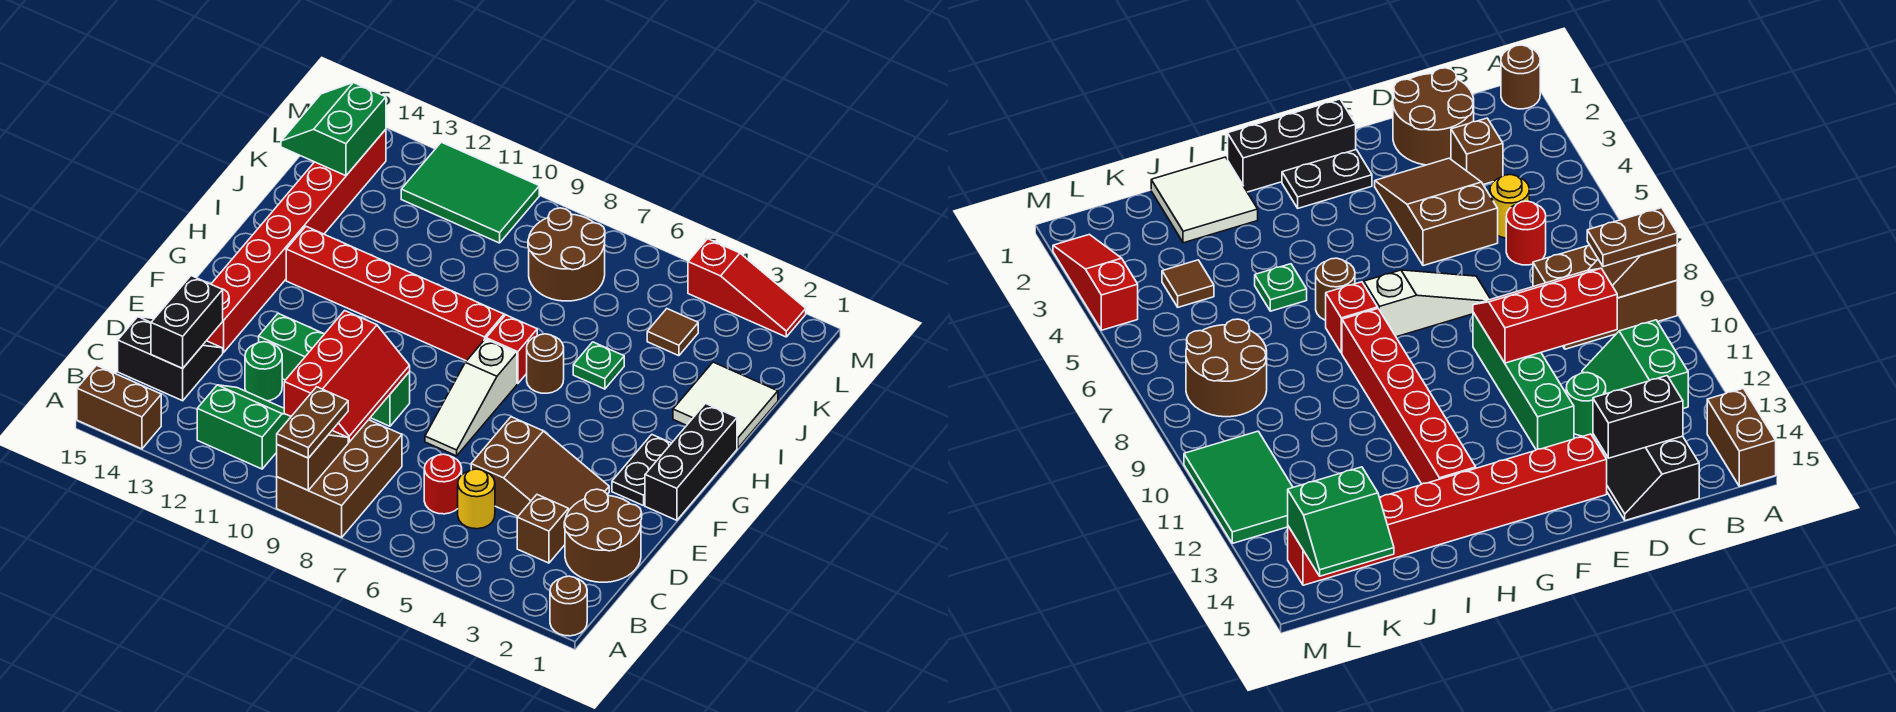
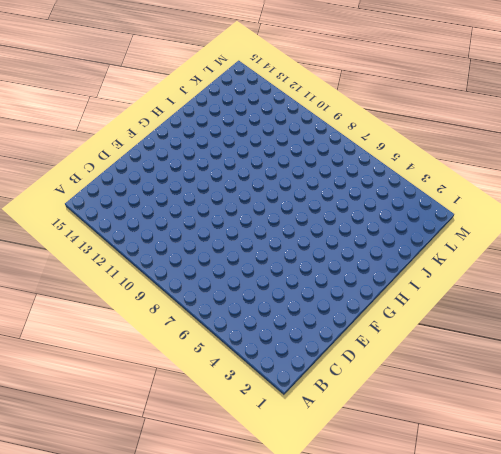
none -> brown round brick A1 level 1
none -> brown brick A8:C9 level 1
none -> brown brick A14:A15 level 1
none -> green slope B11:C12 level 1 top B

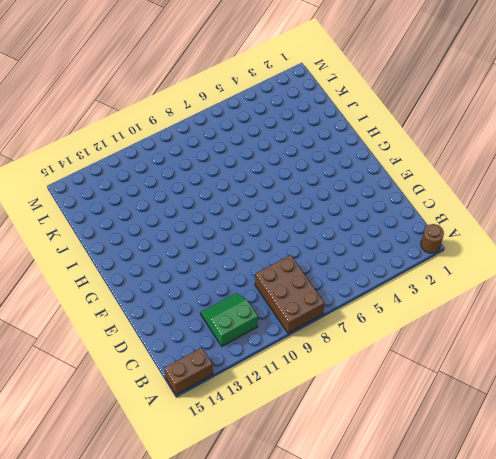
none -> brown round brick C1:D2 level 1
none -> brown brick C3 level 1
none -> yellow round brick C5 level 1
none -> red round brick C6 level 1

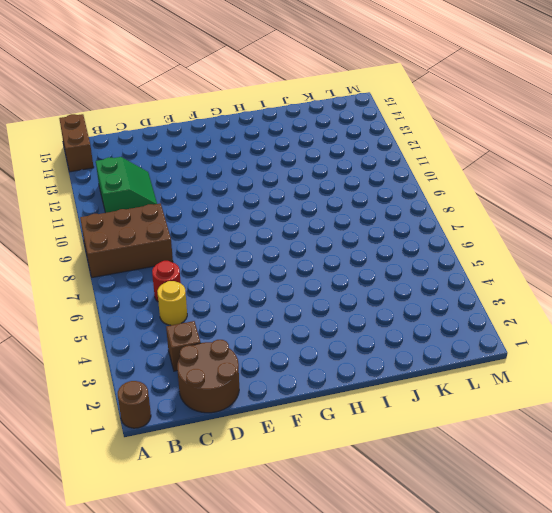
none -> black slope C14:D15 level 1 top C
none -> brown slope D3:E5 level 1 top 5
none -> green round brick D12 level 1
none -> white slope E7:G7 level 1 top G

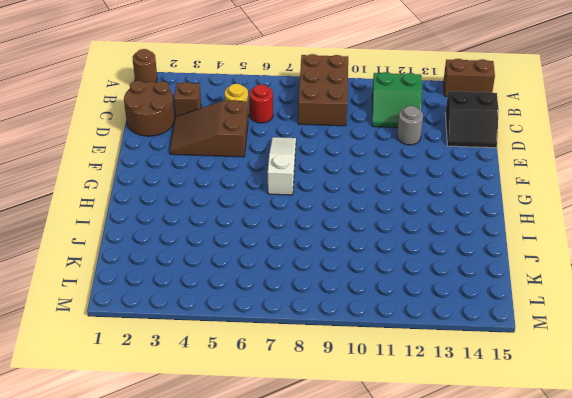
grey round brick D12 level 1 -> green round brick D12 level 1
none -> green brick E9:E12 level 1
none -> red brick E14:L14 level 1
none -> black brick F1:H1 level 1
none -> black plate F2:G2 level 1

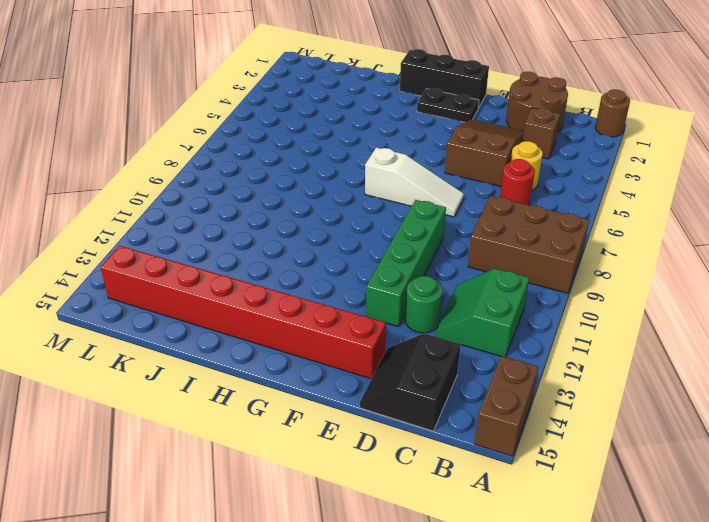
none -> brown round brick H6 level 1
none -> red brick H7 level 1
none -> red brick H8:H13 level 1
none -> white tile I1:J2 level 1

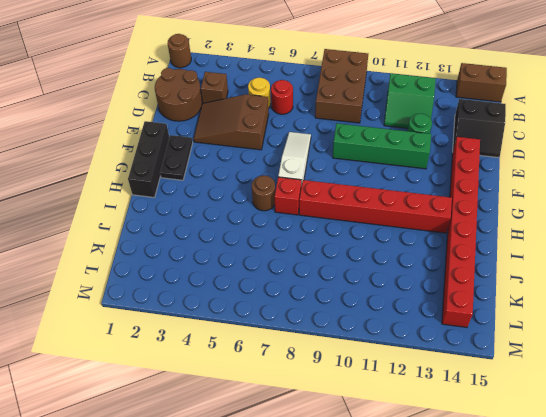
none -> white tile I1:J2 level 1
none -> green plate I5 level 1
none -> brown tile K4 level 1
none -> brown round brick K7:L8 level 1

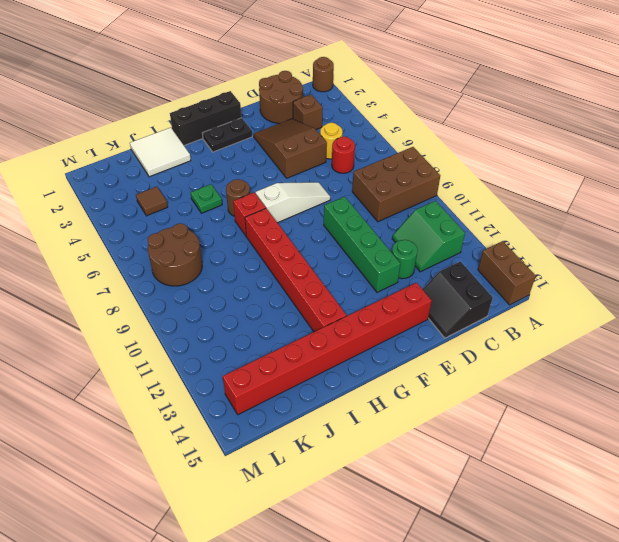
none -> green tile L10:M12 level 1
none -> red slope M2:M4 level 1 top 4
none -> brown slope A9:B9 level 2 top A
none -> red slope C9:E10 level 2 top 10

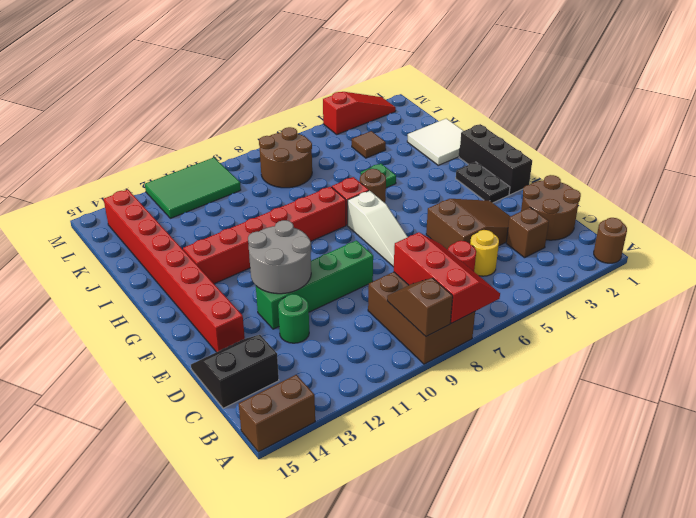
red slope A7:C8 level 2 top 8 -> red slope C9:E10 level 2 top 10
grey round brick E11:F12 level 2 -> none
none -> green slope B11:C12 level 1 top B
none -> black brick C14:D14 level 2
none -> green slope K14:L15 level 2 top 14
none -> brown plate A9:B9 level 3

